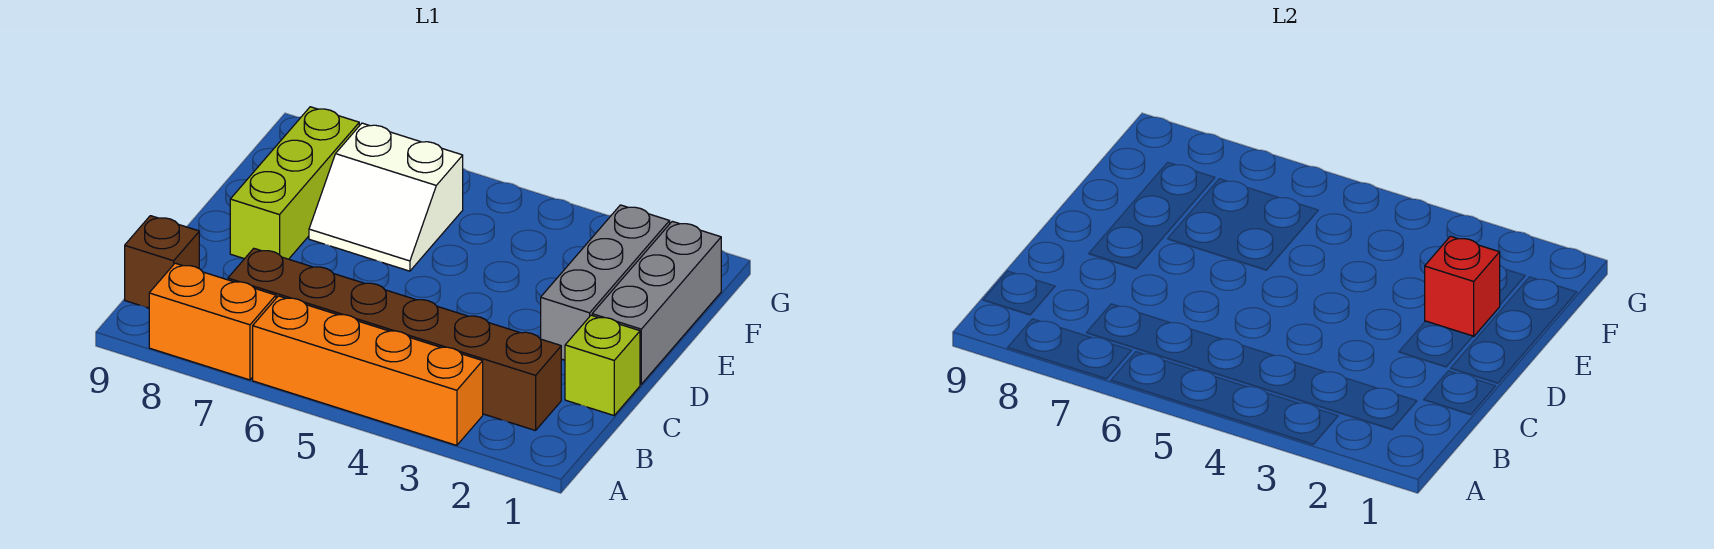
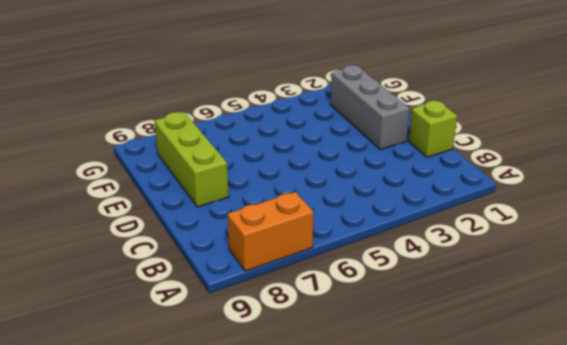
none -> orange brick A3:A6 level 1
none -> brown brick B2:B7 level 1

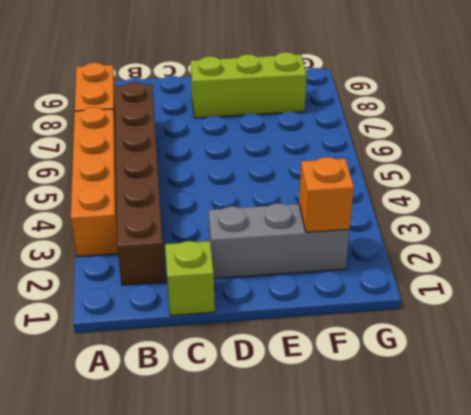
orange brick F2 level 2 -> none
none -> brown brick B9 level 1
none -> grey brick D1:F1 level 1

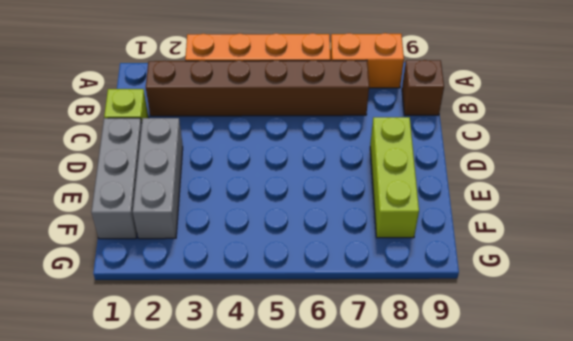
none -> white slope E6:F7 level 1 top F
none -> red brick E2 level 2

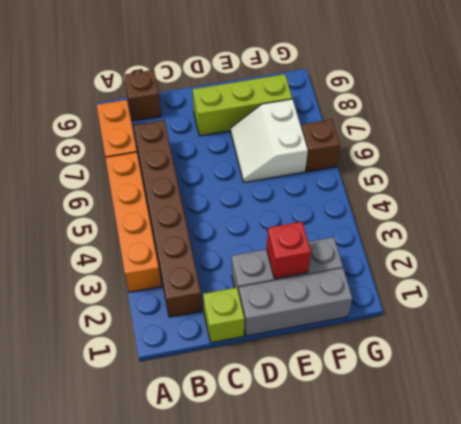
brown brick G6 level 1 -> none

